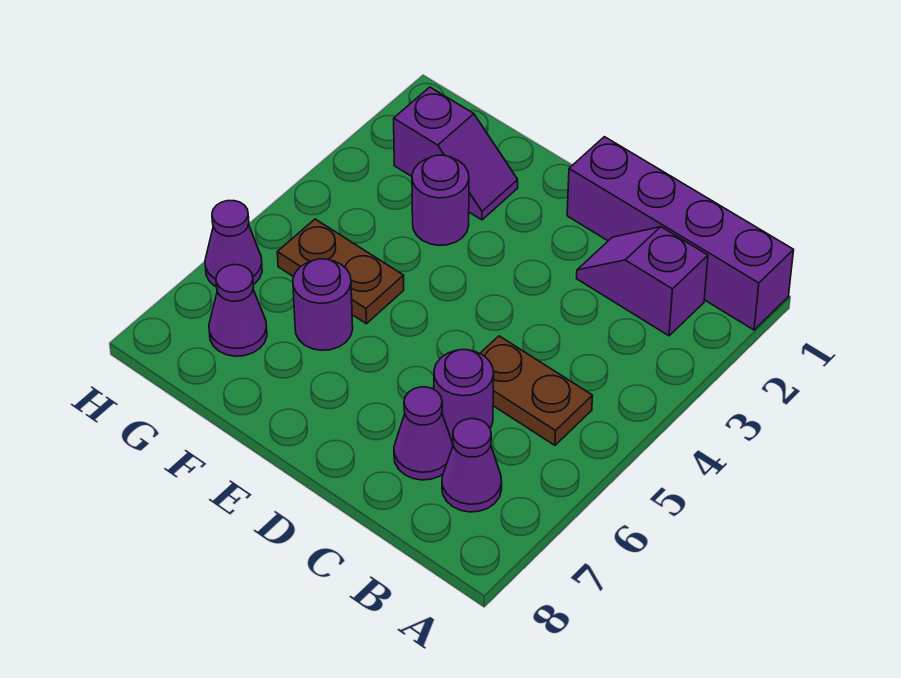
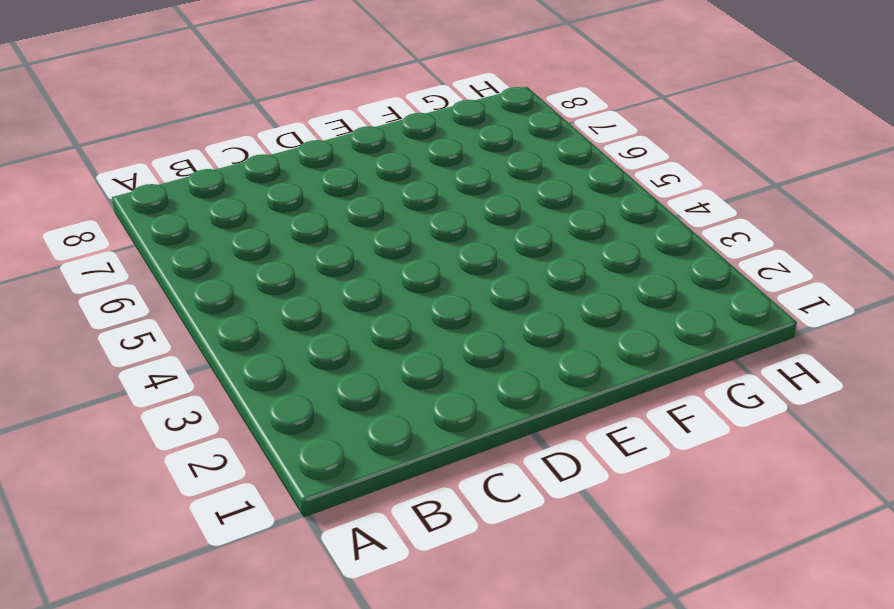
none -> purple brick A1:D1 level 1
none -> purple slope B2:C2 level 1 top B
none -> brown plate B5:C5 level 1

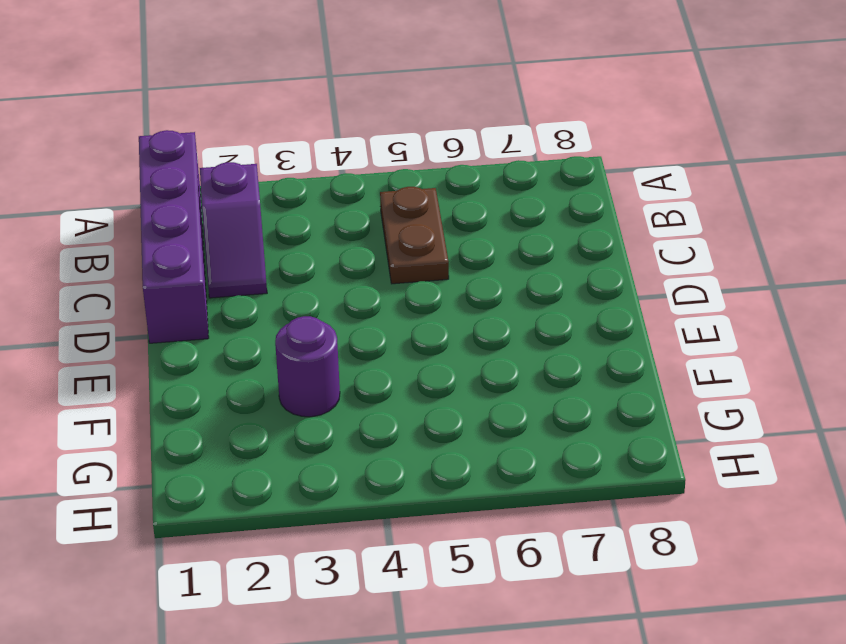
none -> purple cone B7 level 1
none -> purple round brick C6 level 1
none -> purple cone C7 level 1

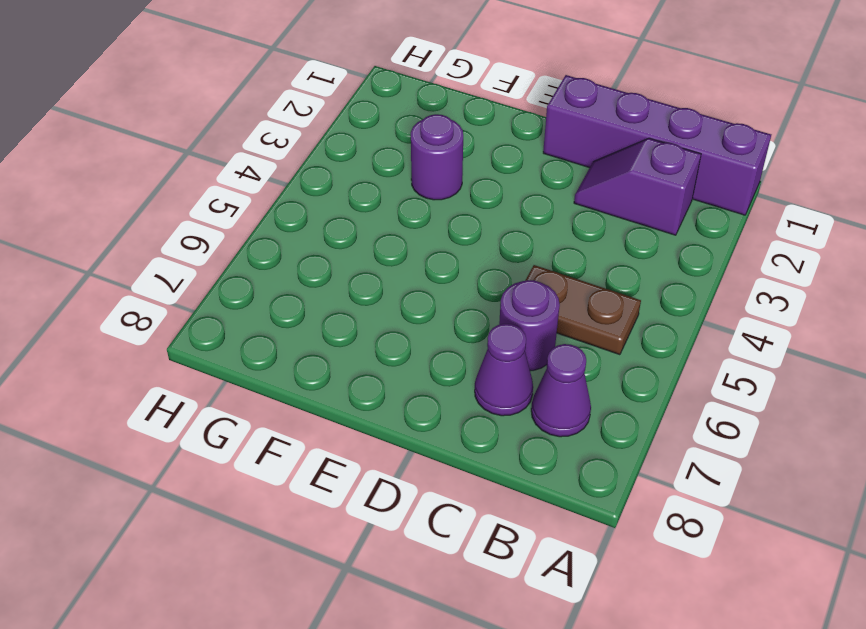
none -> purple slope F2:G2 level 1 top G
none -> brown plate F5:G5 level 1
none -> purple round brick F6 level 1

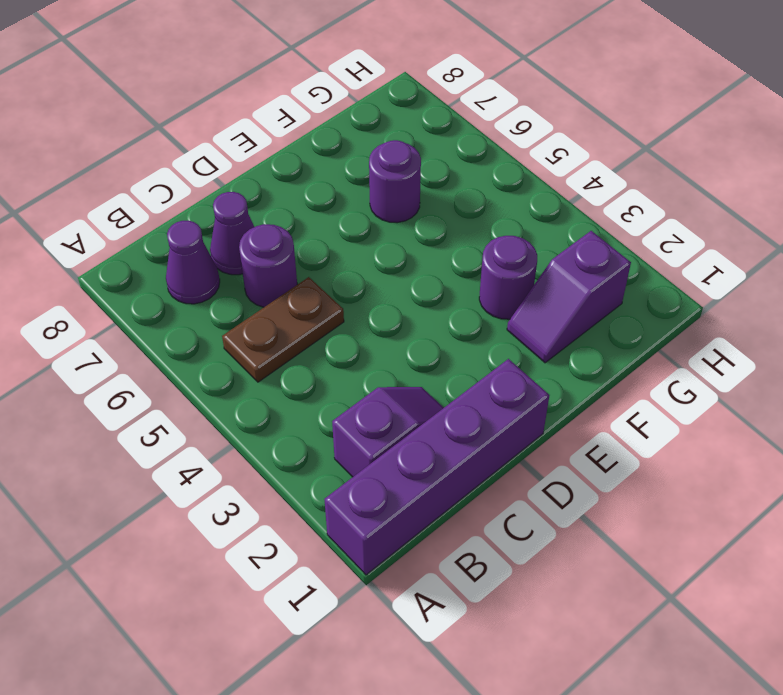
none -> brown plate F5:G5 level 1
none -> purple cone G7 level 1
none -> purple cone H6 level 1

